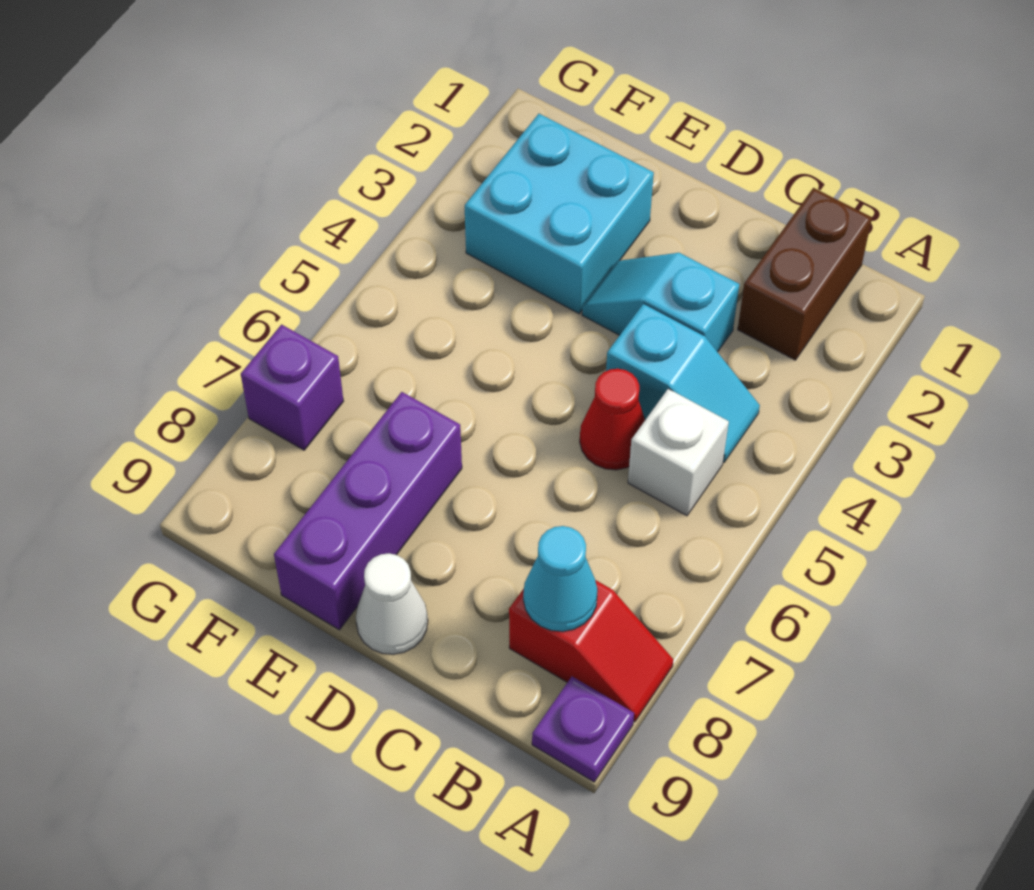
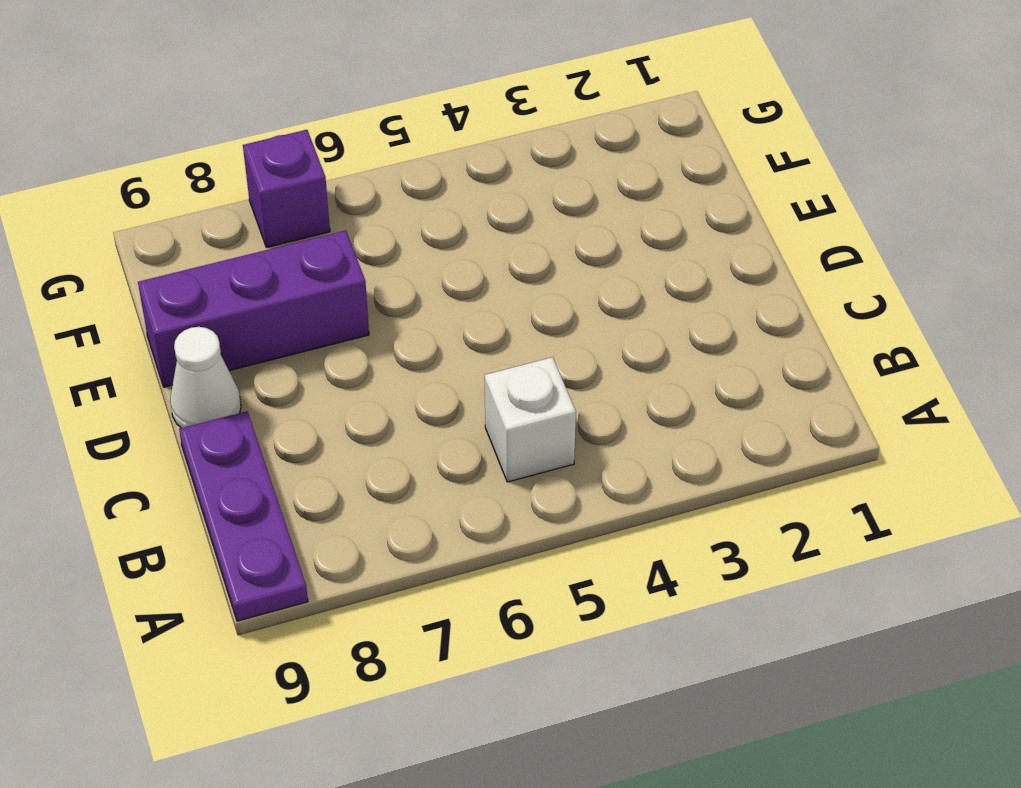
purple plate A9:C9 level 1 -> purple plate A9 level 1
none -> red slope A8:B8 level 1 top B
none -> brown brick B1:B2 level 1
none -> cyan slope B4:C4 level 1 top C

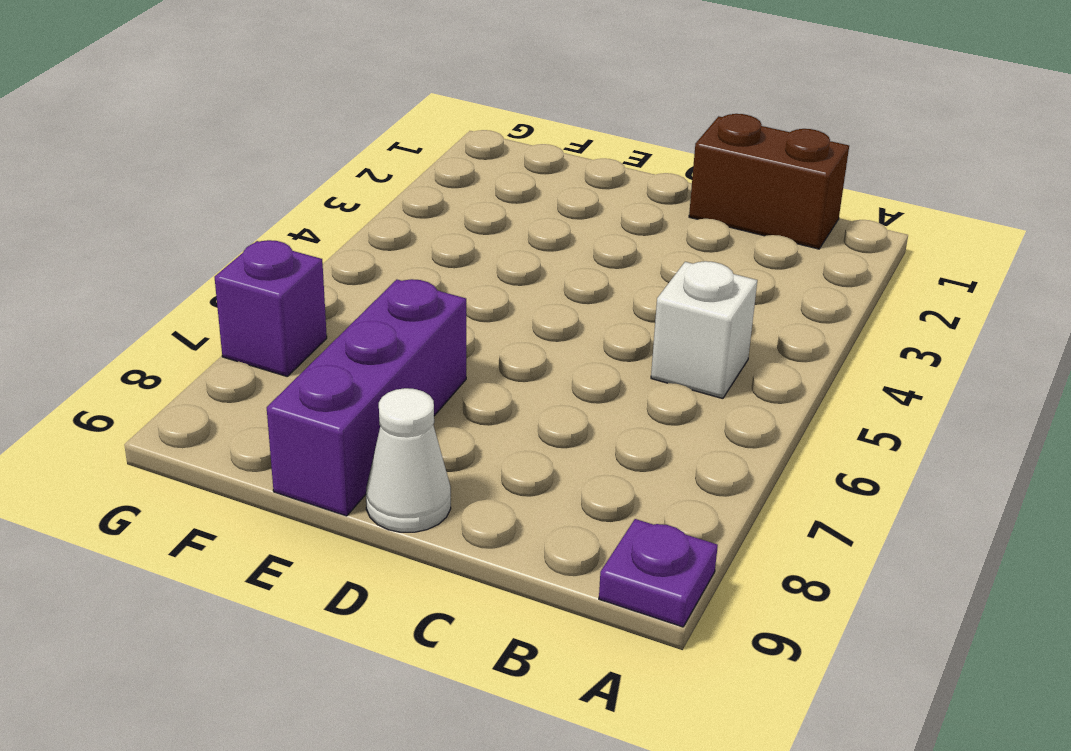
brown brick B1:C1 level 1 -> brown brick B1:B2 level 1
none -> red slope A8:B8 level 1 top B
none -> cyan slope B4:C4 level 1 top C
none -> cyan slope C3:D3 level 1 top C

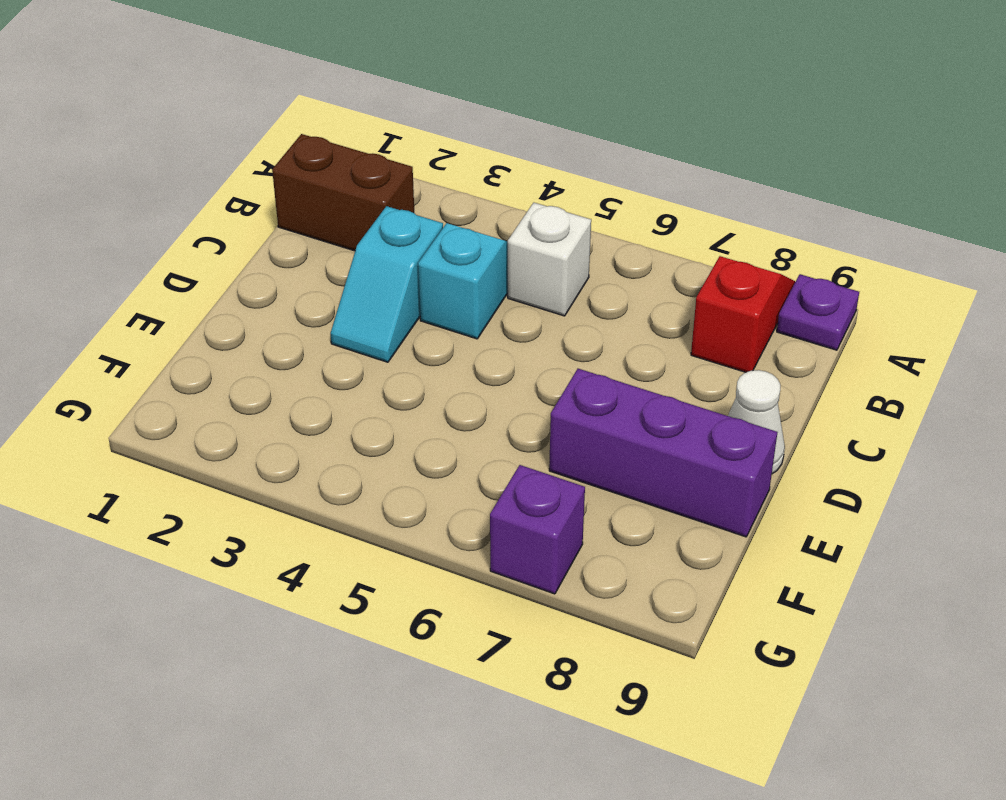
none -> red cone C5 level 1
none -> cyan brick E2:F3 level 1
none -> cyan cone B8 level 2

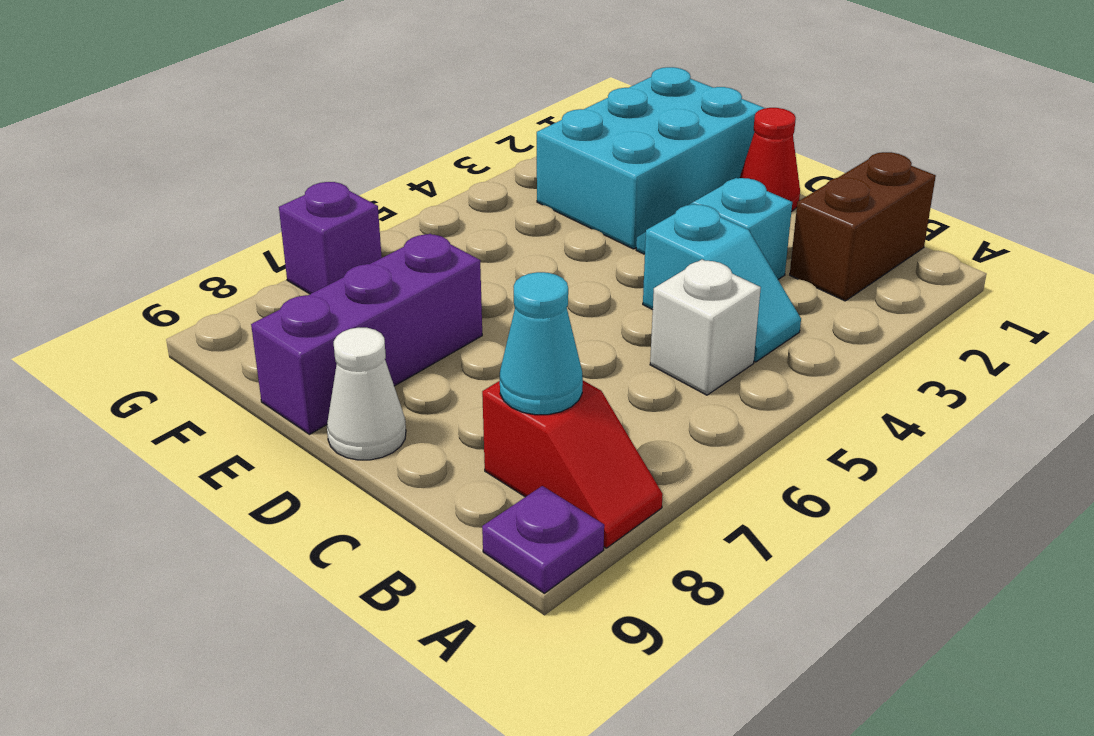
red cone D1 level 1 -> red cone C5 level 1
cyan brick E1:F3 level 1 -> cyan brick E2:F3 level 1

